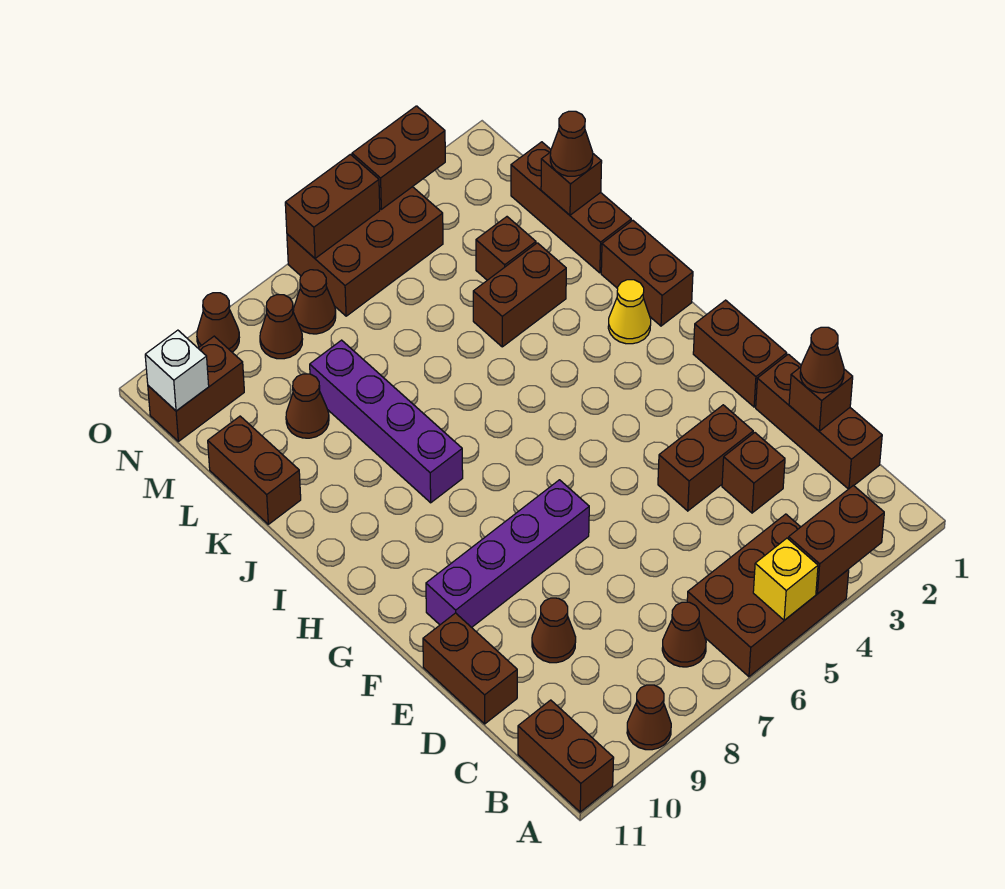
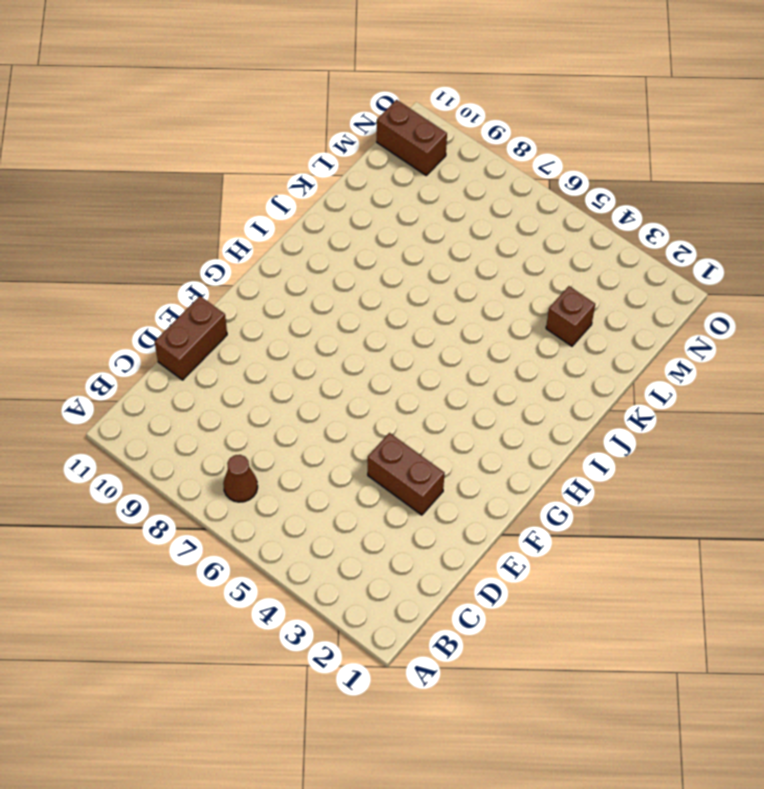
none -> brown brick A4:B6 level 1
none -> brown cone A9 level 1
none -> brown brick A11:B11 level 1
none -> brown brick C1:E1 level 1

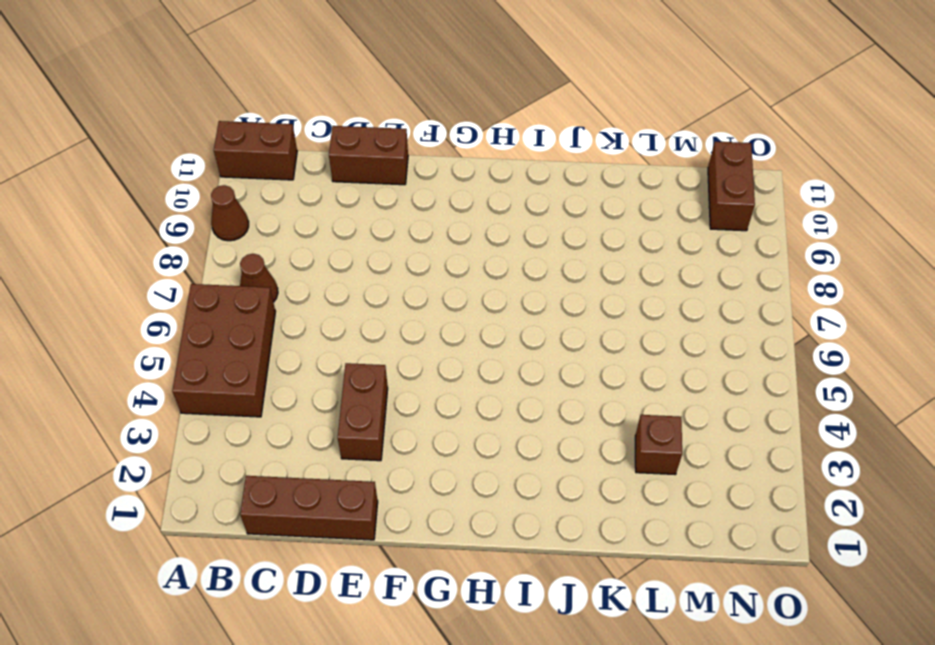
none -> brown brick D3 level 1
none -> brown cone D9 level 1
none -> brown brick F1:G1 level 1
none -> purple brick F7:F10 level 1

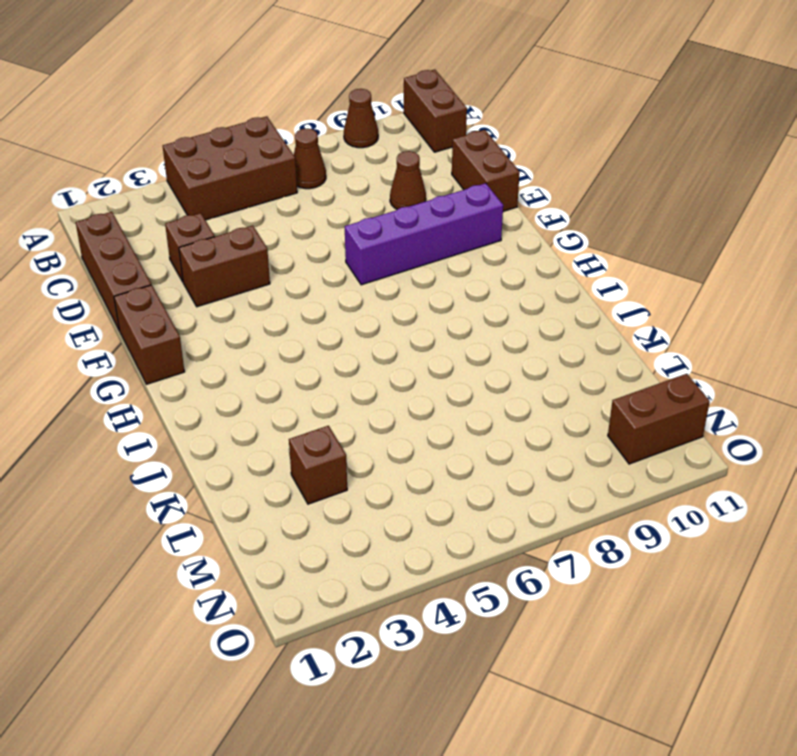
none -> brown brick I1:J1 level 1
none -> yellow cone I2 level 1
none -> purple brick I8:L8 level 1
none -> brown brick K1:M1 level 1

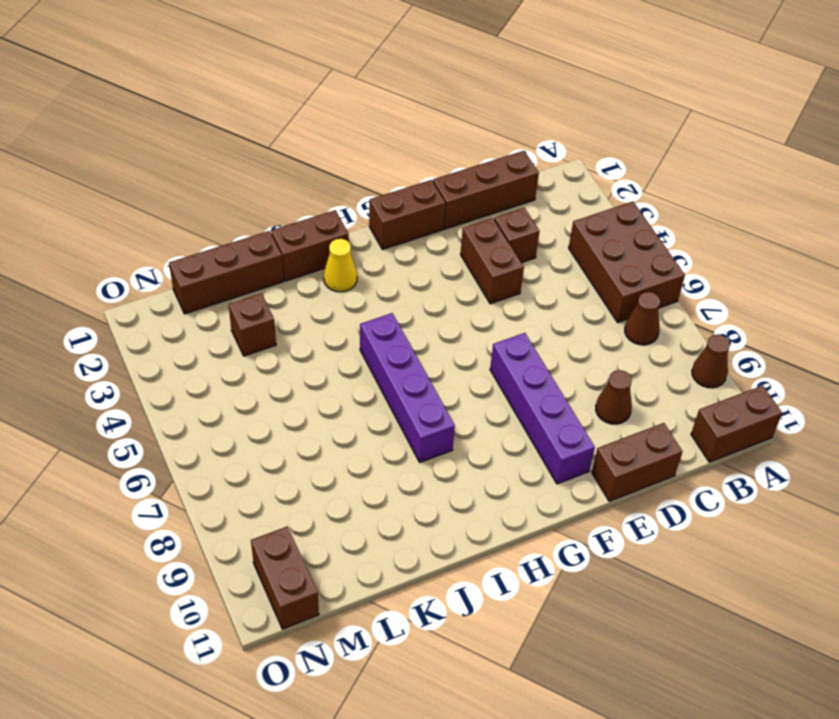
purple brick I5:I8 level 1 -> purple brick I8:L8 level 1
none -> brown brick K3:K4 level 1
none -> brown brick K11:L11 level 1
none -> brown cone L9 level 1
none -> brown brick N4:O6 level 1

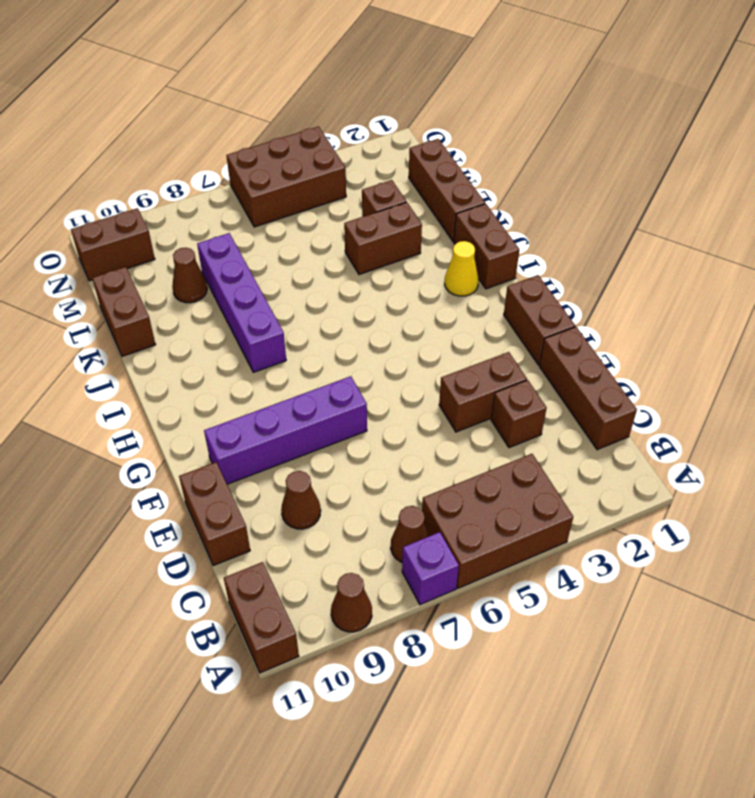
purple brick A7 level 1 -> none
none -> brown cone N7 level 1
none -> brown cone N8 level 1
none -> brown cone O9 level 1
none -> brown brick A3:A4 level 2

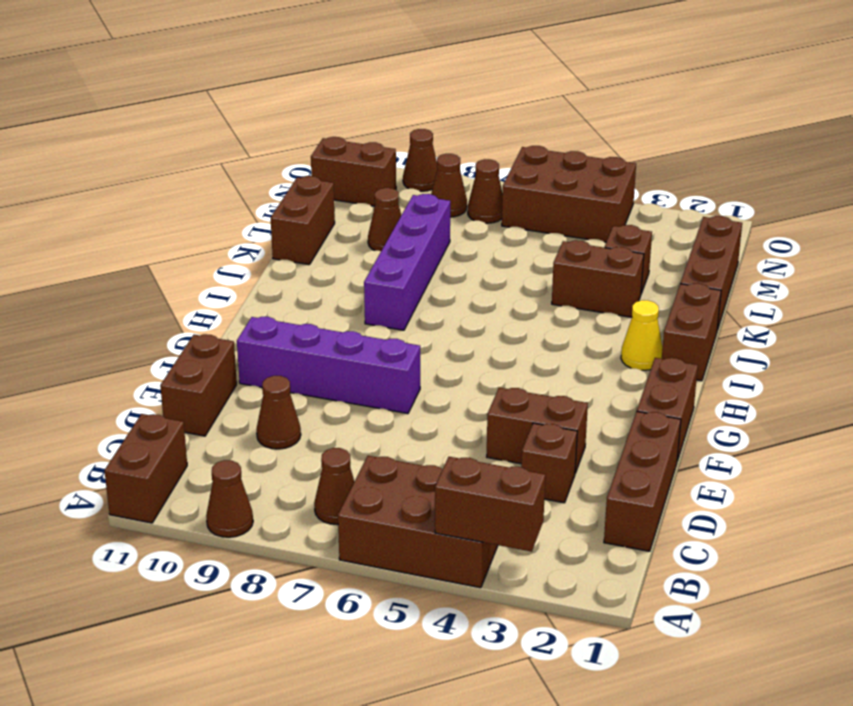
none -> yellow brick A5 level 2
none -> brown brick D1 level 2
none -> brown brick L1 level 2
none -> white brick N11 level 2

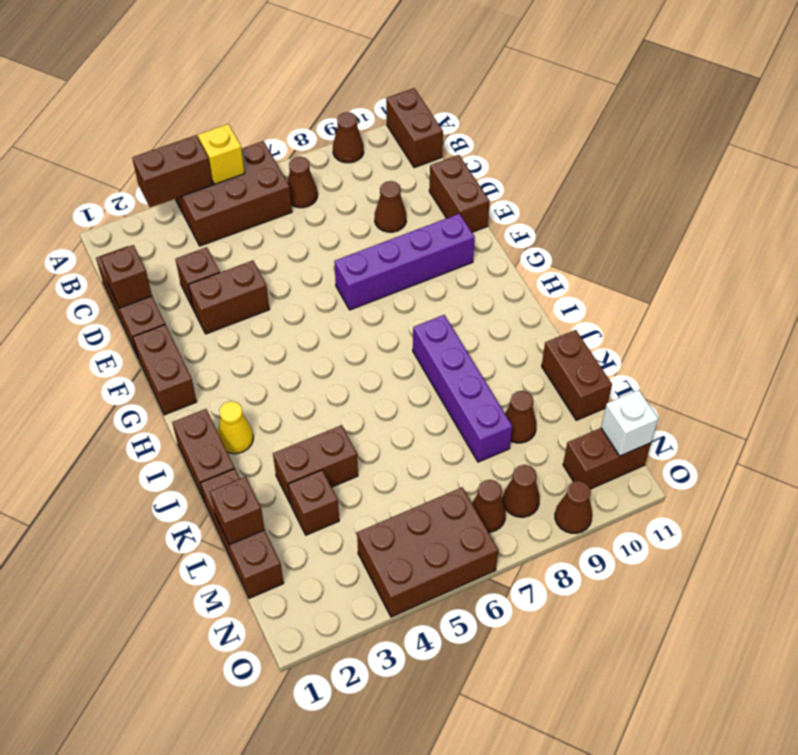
none -> brown brick O3:O4 level 2
none -> brown brick O5:O6 level 2
none -> brown cone D1 level 3
none -> brown cone L1 level 3

